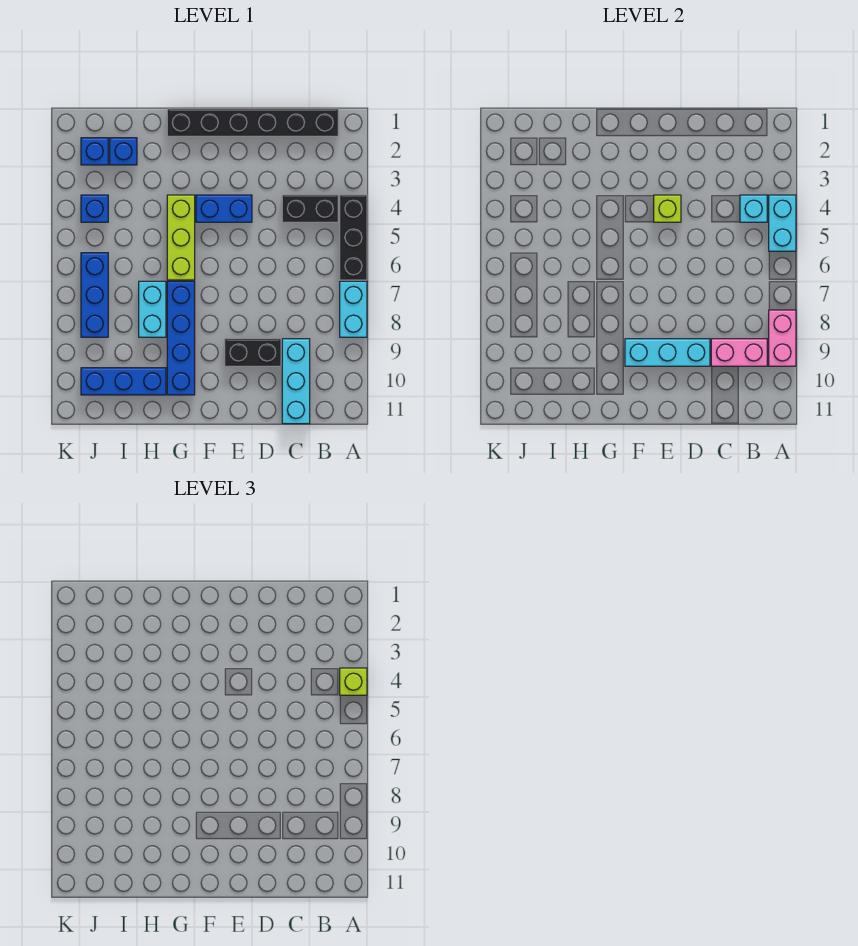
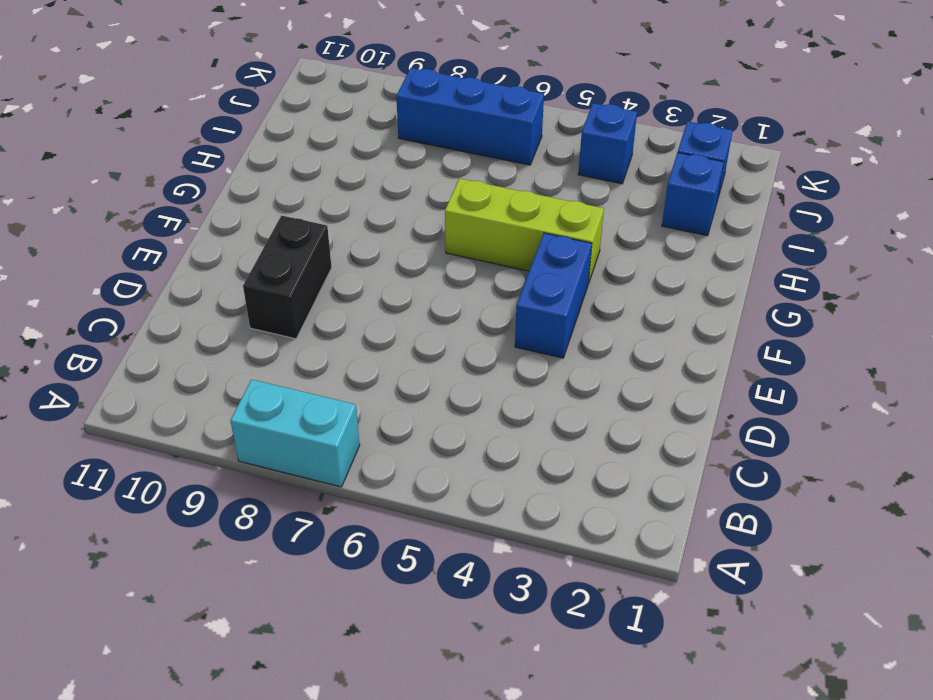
none -> black brick A4:A6 level 1
none -> black brick B1:G1 level 1
none -> black brick B4:C4 level 1

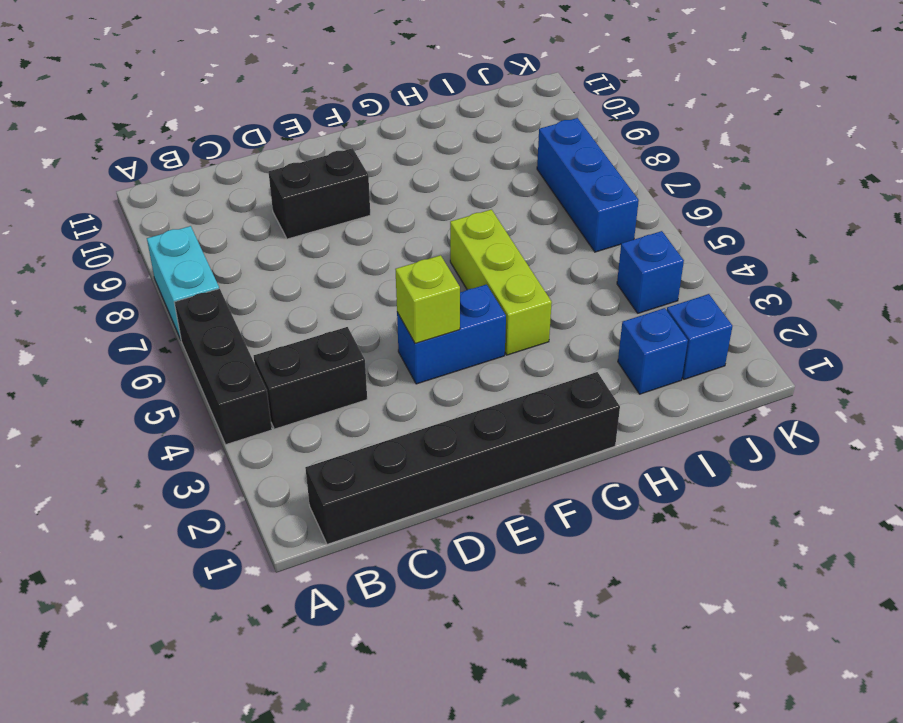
none -> cyan brick C9:C11 level 1
none -> blue brick G7:G10 level 1
none -> cyan brick H7:H8 level 1

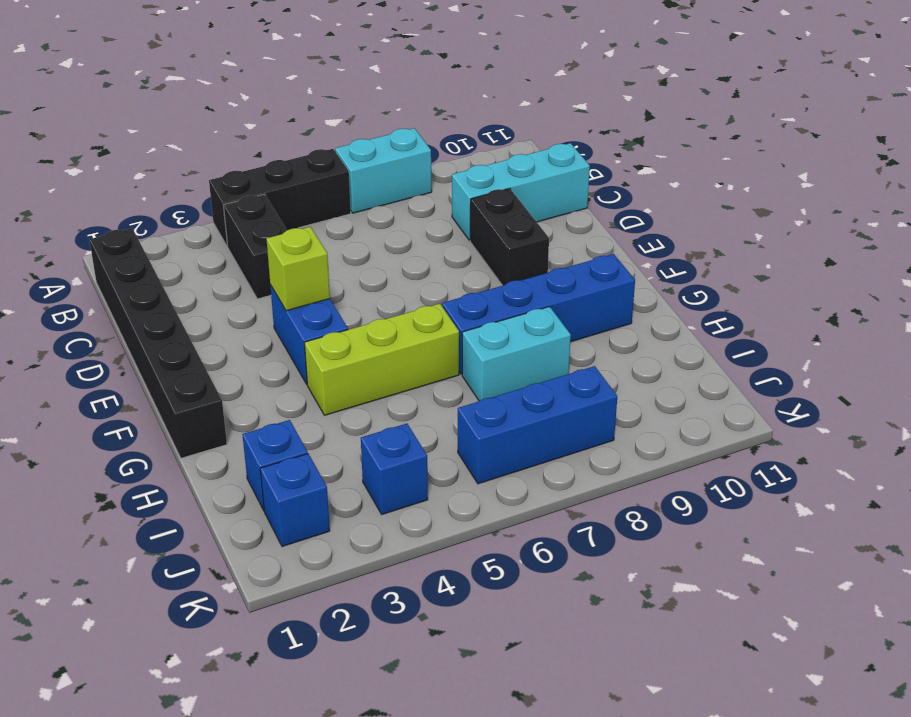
none -> blue brick H10:J10 level 1
none -> cyan brick A4:A5 level 2
none -> pink brick A8:A9 level 2

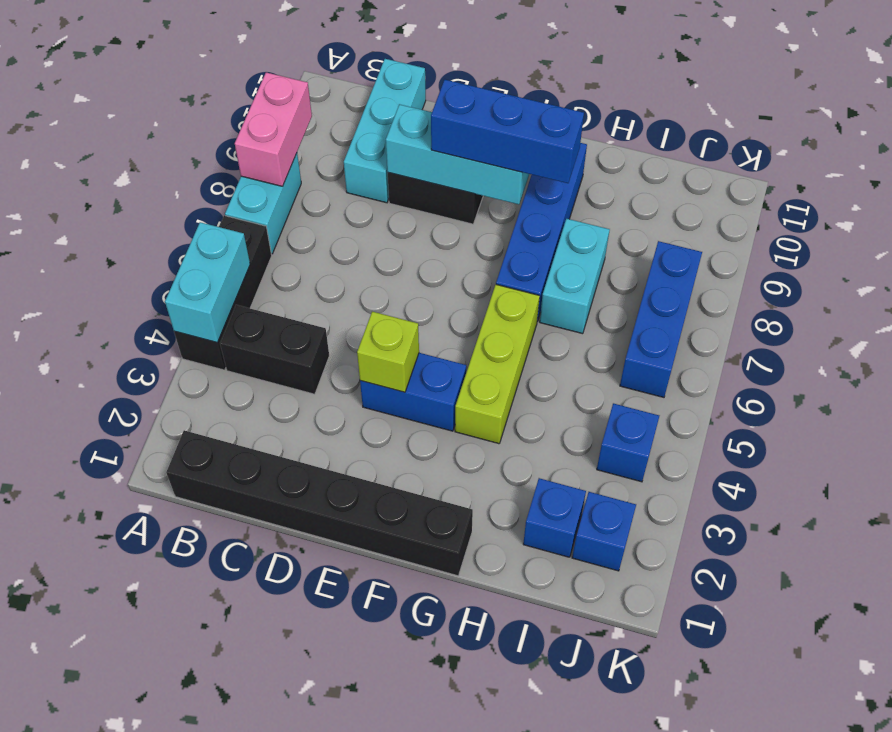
blue brick E9:G9 level 3 -> blue brick H10:J10 level 1
none -> cyan brick B4 level 2
none -> pink brick B9:C9 level 2
none -> lime brick A4 level 3

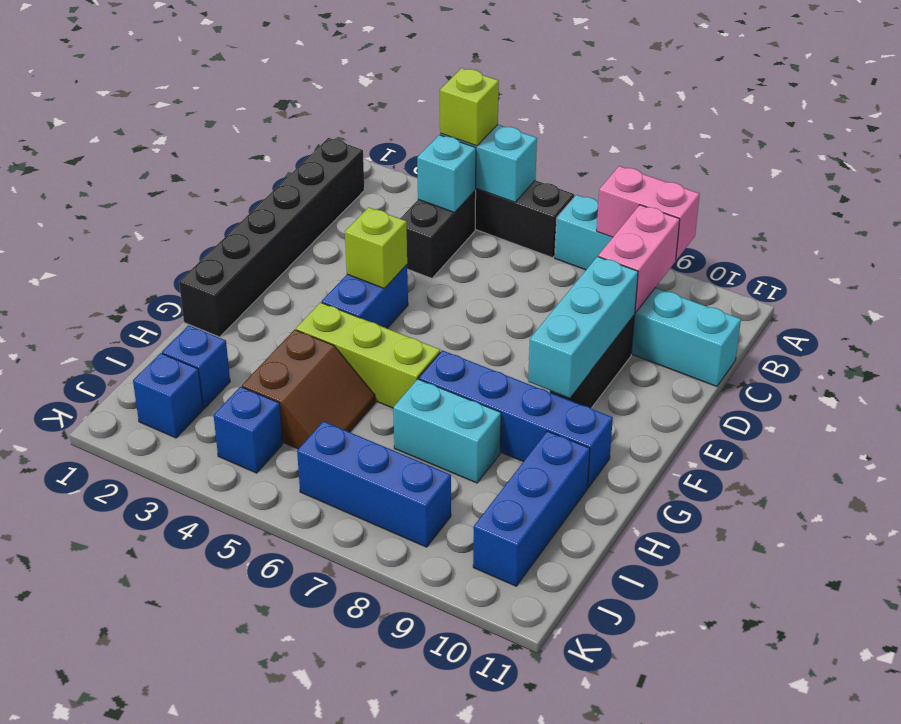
brown slope H4:I5 level 1 top 4 -> none

